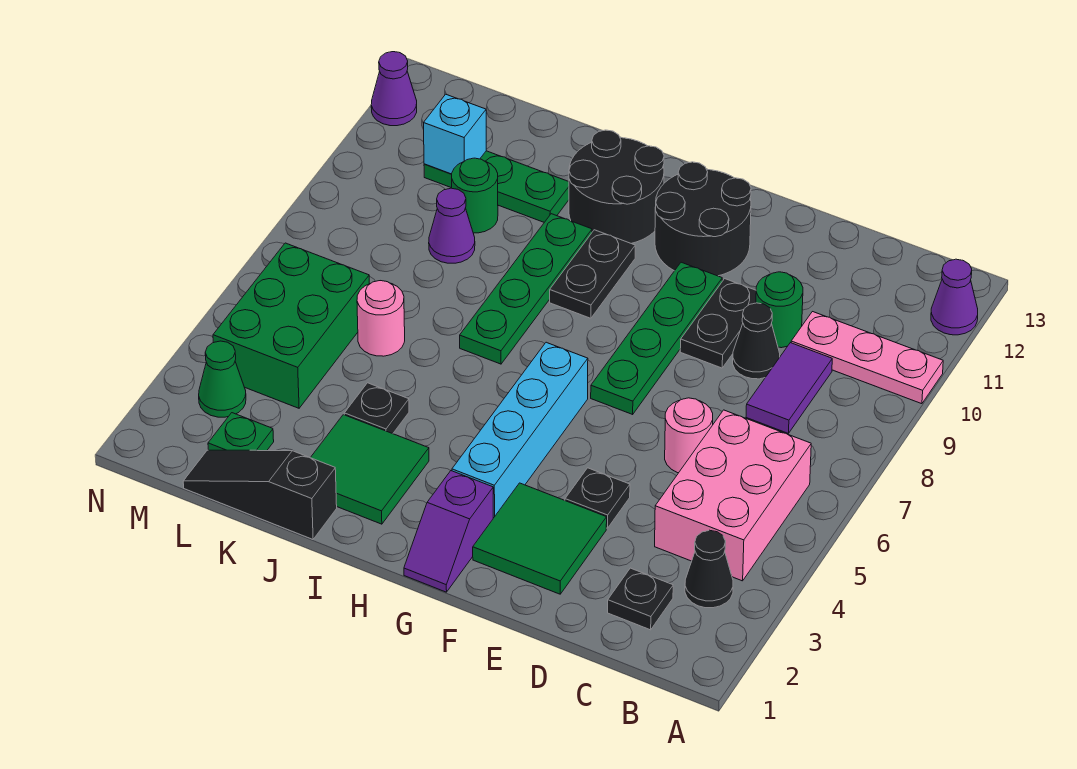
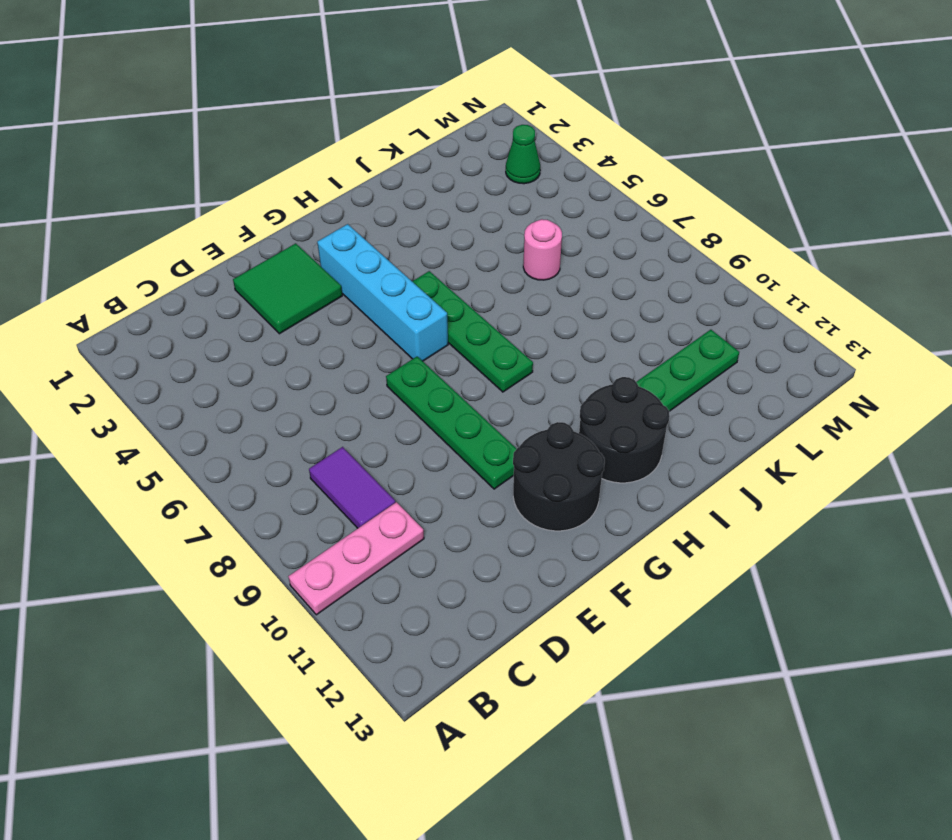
green plate H5:H8 level 1 -> green plate I7:I10 level 1
none -> purple cone A12 level 1
none -> black cone B3 level 1
none -> pink brick B4:C6 level 1
none -> black plate C2 level 1

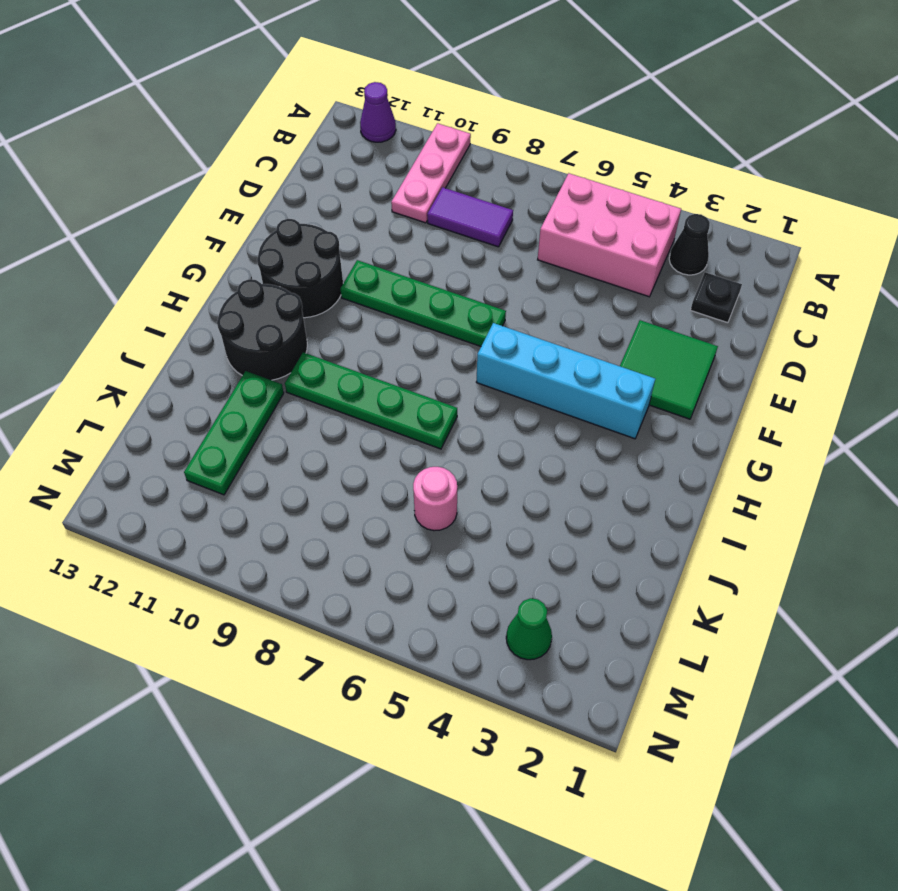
none -> pink round brick D6 level 1
none -> black cone D9 level 1
none -> green round brick D10 level 1
none -> black plate E4 level 1

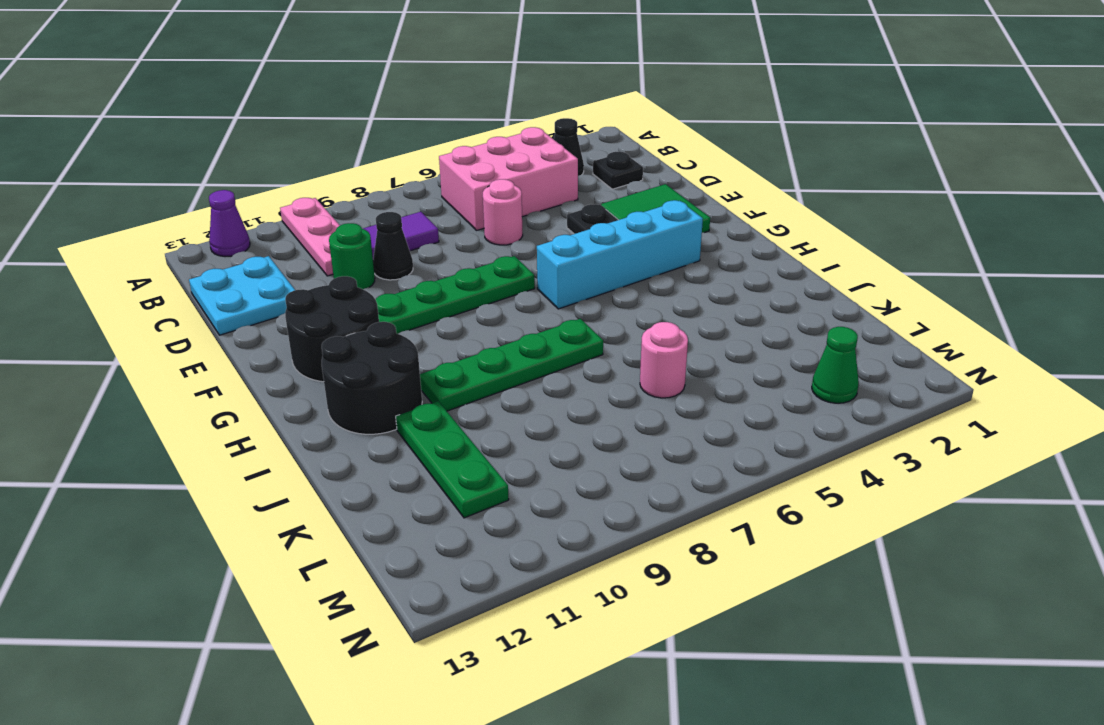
cyan plate C12:D13 level 1 -> none
none -> black plate E9:E10 level 1
none -> purple slope G1:G2 level 1 top 2
none -> black plate H9:H10 level 1
none -> green tile I2:J3 level 1

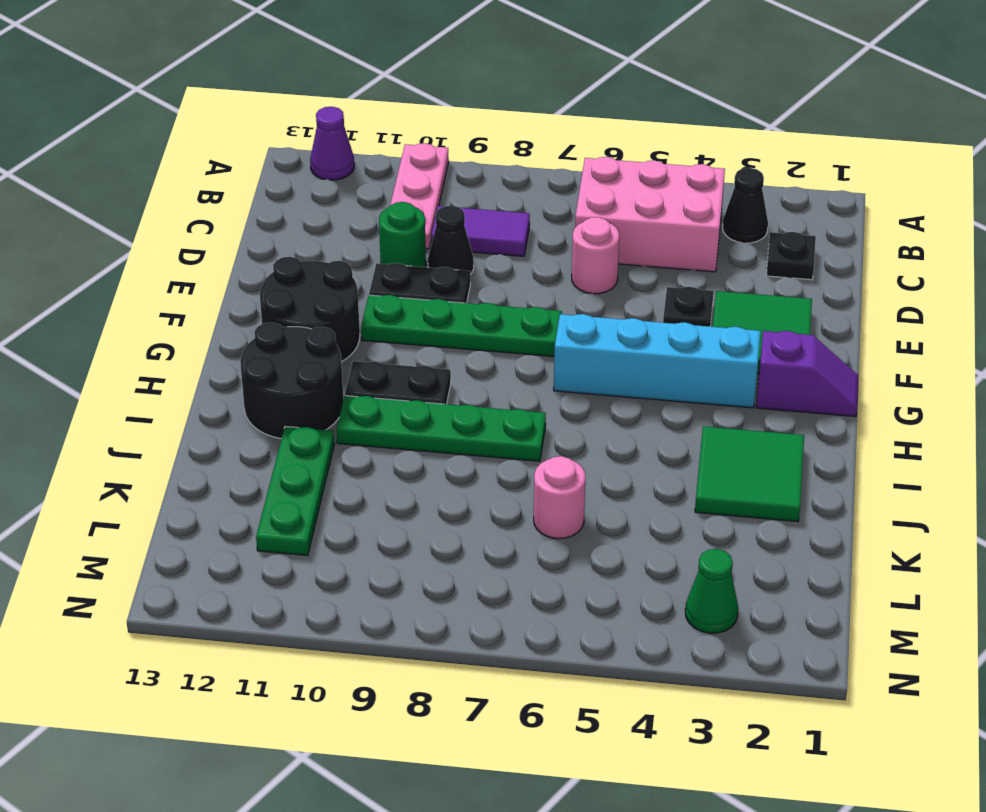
none -> black slope J1:L1 level 1 top J
none -> black plate J4 level 1
none -> purple cone K9 level 1
none -> green round brick K10 level 1

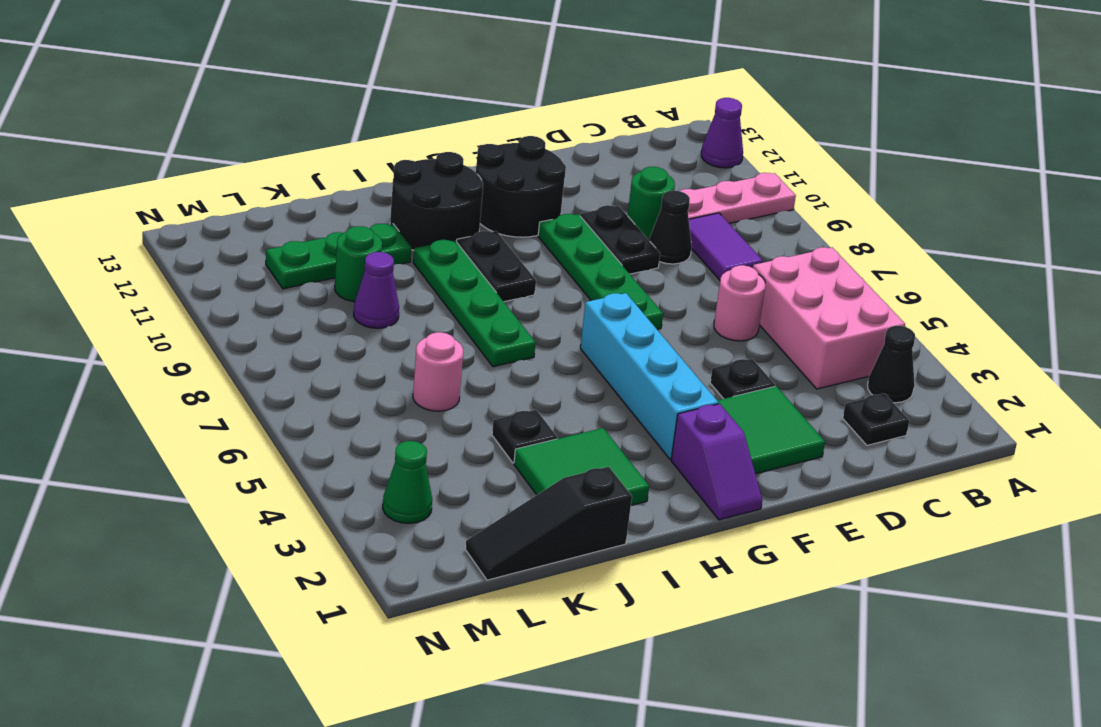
none -> green plate L2 level 1
none -> green brick L4:M6 level 1
none -> purple cone N12 level 1
none -> cyan brick L11 level 2

